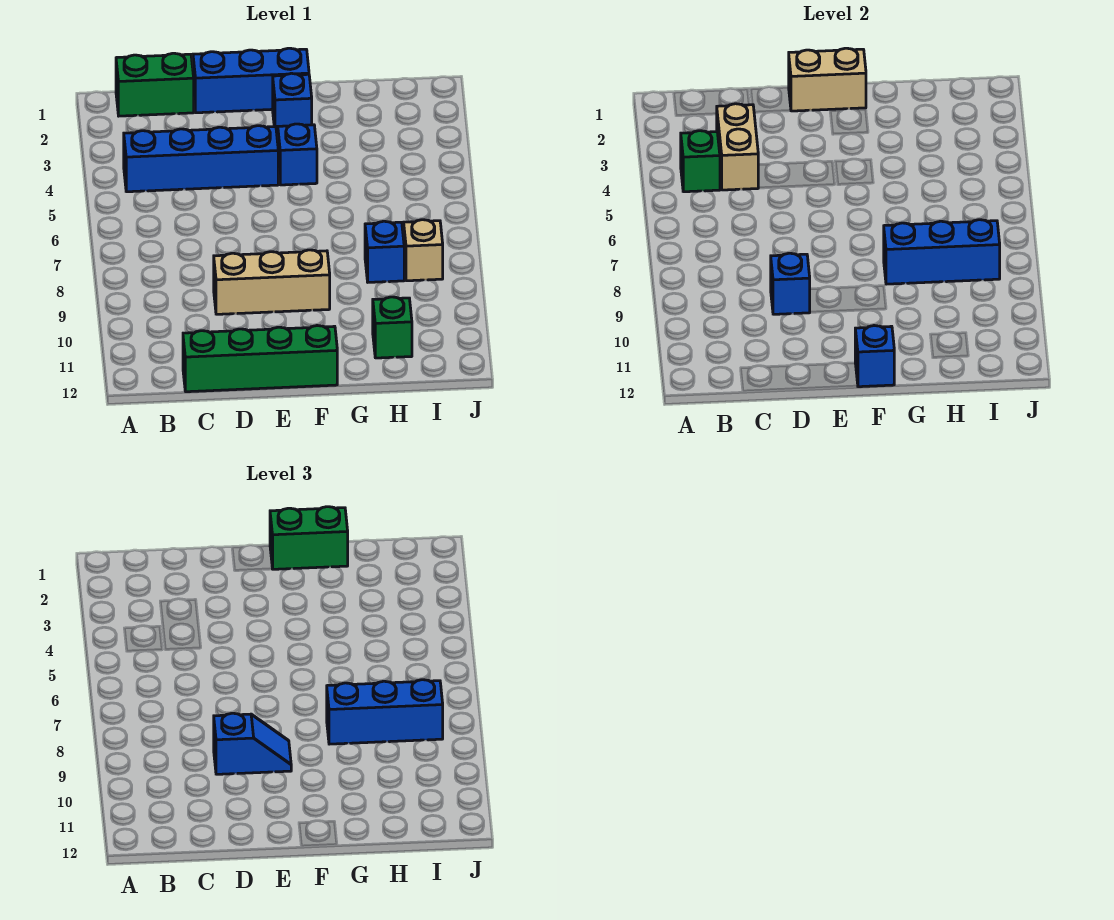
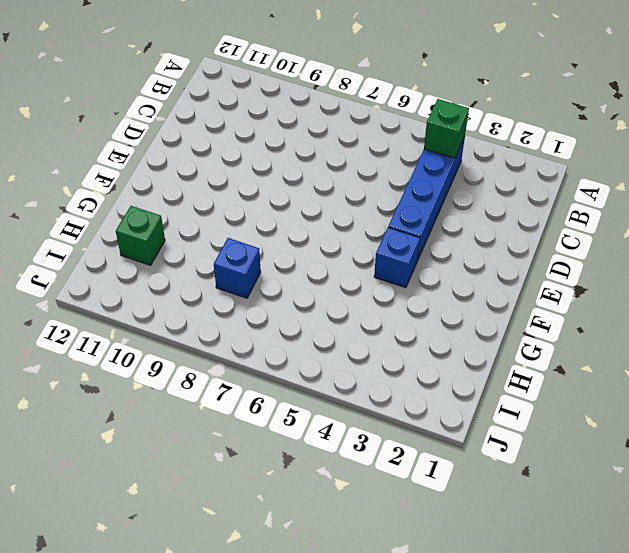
none -> green brick B1:C1 level 1
none -> green brick C12:F12 level 1
none -> blue brick D1:F1 level 1

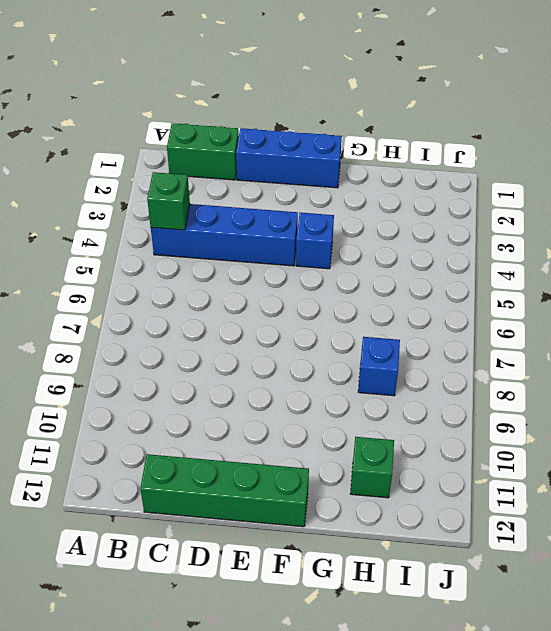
none -> tan brick D9:F9 level 1
none -> blue brick F2 level 1
none -> tan brick I8 level 1

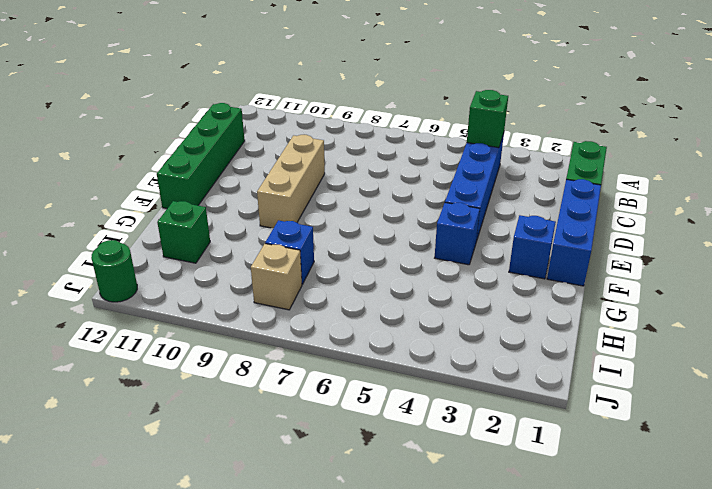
green round brick J12 level 1 -> none
none -> tan brick C3:C4 level 2
none -> blue brick D9 level 2
none -> tan brick E1:F1 level 2

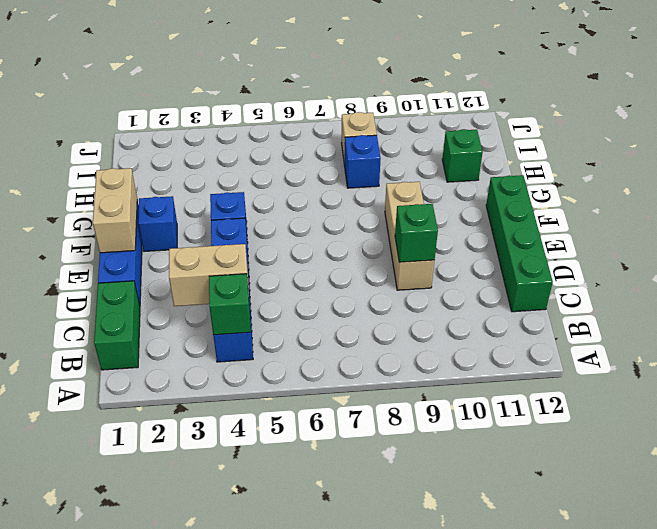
green brick D9 level 2 -> blue brick D9 level 2
none -> blue brick F12 level 2
none -> blue brick G8:I8 level 2
none -> blue slope D9:E9 level 3 top D

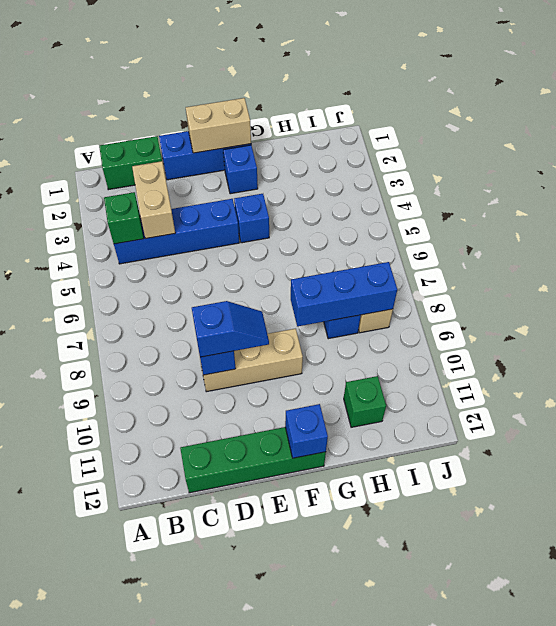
none -> green brick F1:G1 level 3
none -> blue brick G8:I8 level 3

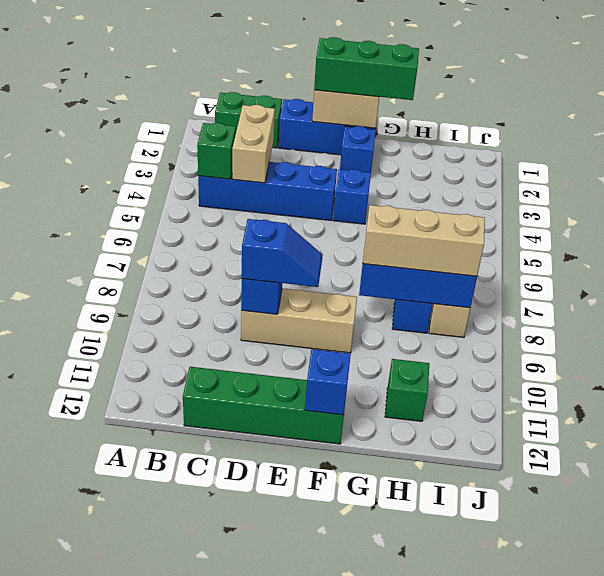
green brick E1:G1 level 3 -> green brick F1:G1 level 3
tan brick G8:I8 level 3 -> blue brick G8:I8 level 3

